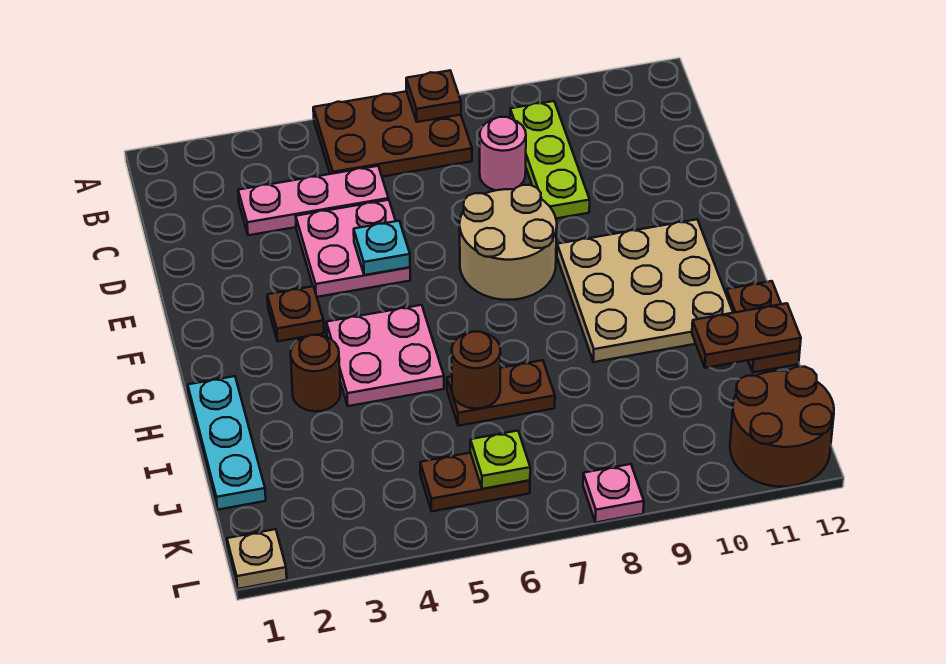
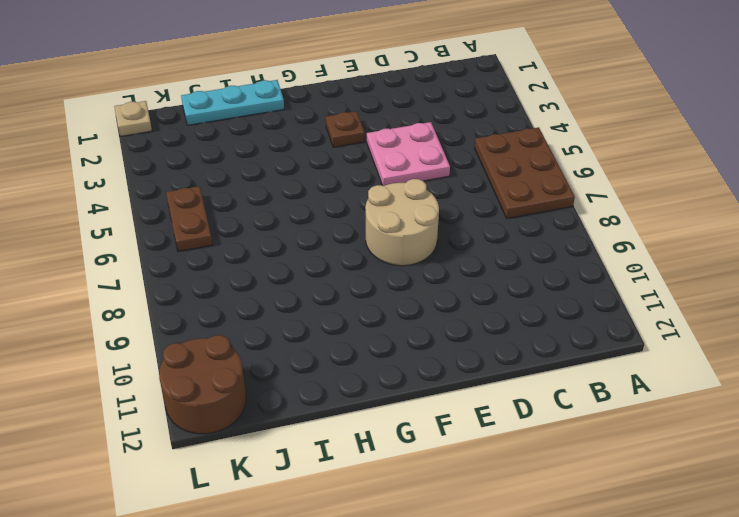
none -> lime plate B9:D9 level 1
none -> pink plate C3:C5 level 1
none -> pink round brick C8 level 1

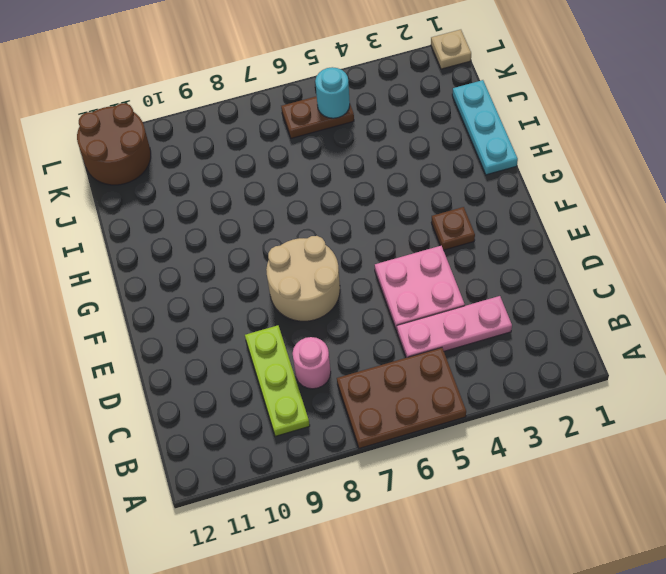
cyan round brick K5 level 2 -> none
none -> tan plate F9:H11 level 1
none -> pink plate G4:H5 level 1
none -> brown round brick H3 level 1

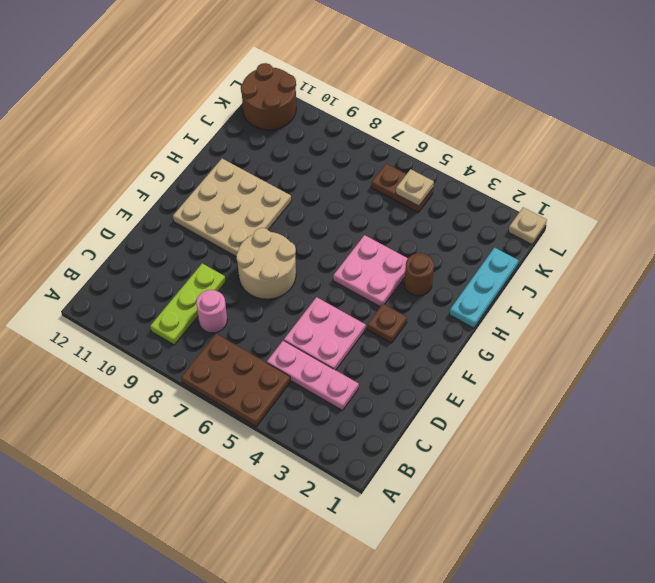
tan plate K5 level 2 -> none
none -> brown plate H12:I12 level 1
none -> brown plate I6:I7 level 1
none -> pink plate L8 level 1

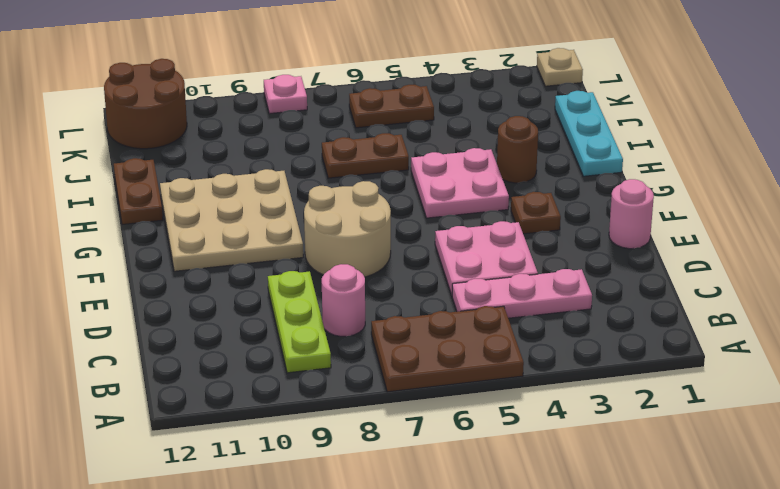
pink round brick E1 level 1 -> none
none -> brown plate A7 level 2
none -> cyan plate E5 level 2
none -> brown round brick I6 level 2

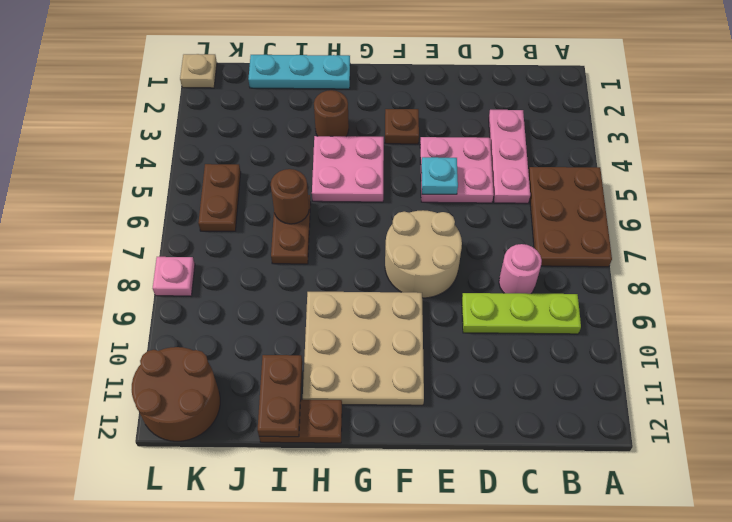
none -> brown plate A7 level 2
none -> lime plate K6 level 2

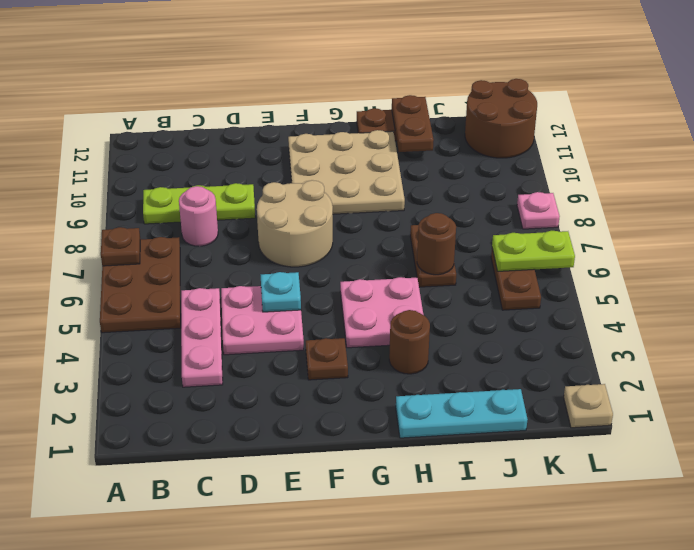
lime plate K6:L6 level 2 -> lime plate K6 level 2

